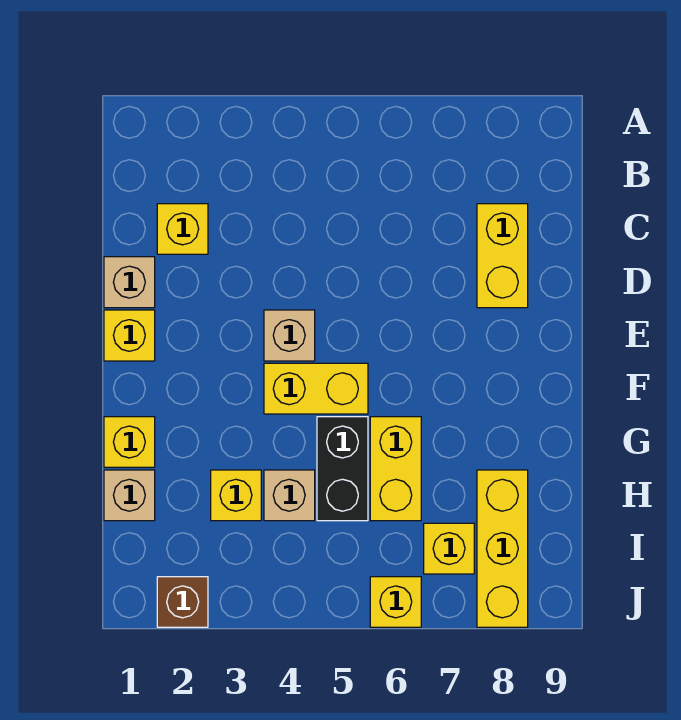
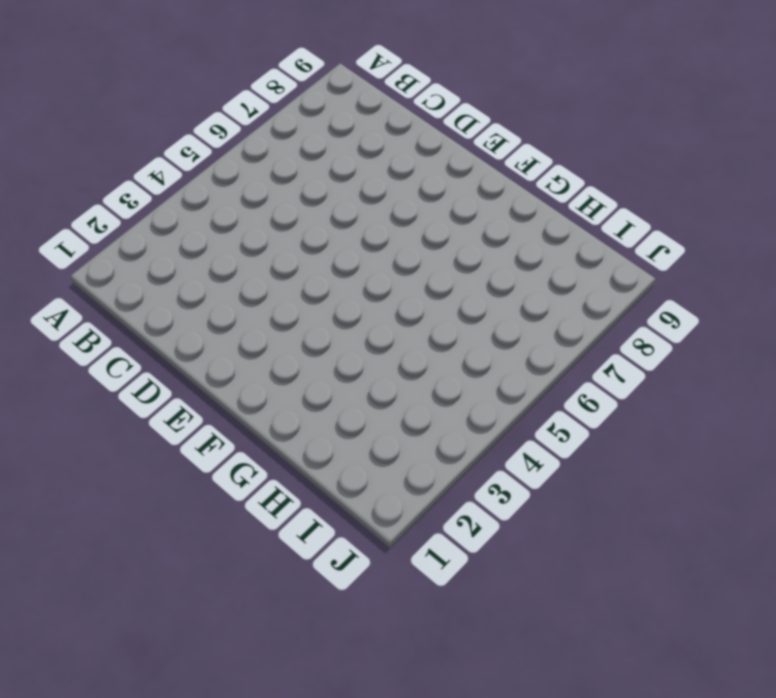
none -> yellow brick C2 level 1
none -> yellow brick C8:D8 level 1
none -> tan brick D1 level 1

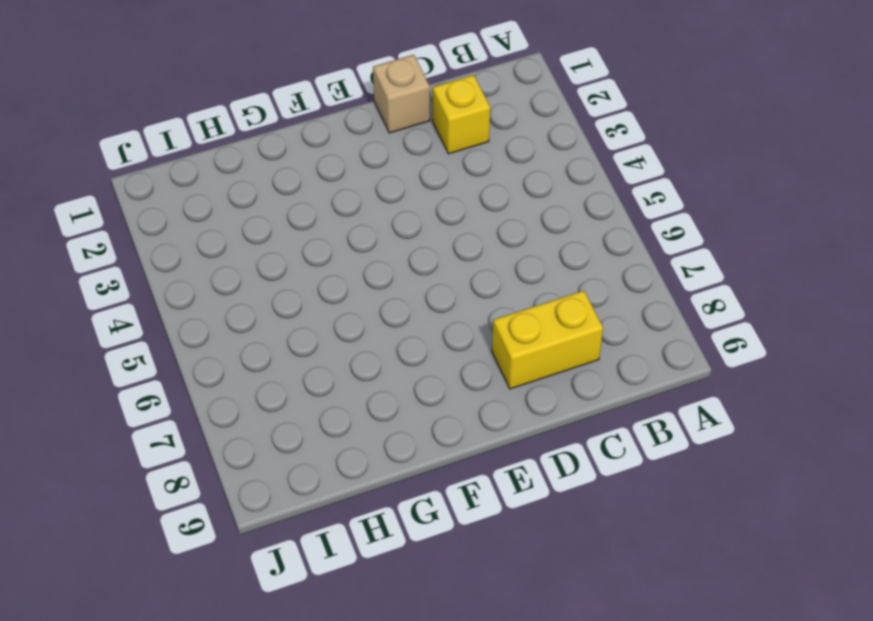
none -> yellow brick E1 level 1
none -> tan brick E4 level 1
none -> yellow brick F4:F5 level 1

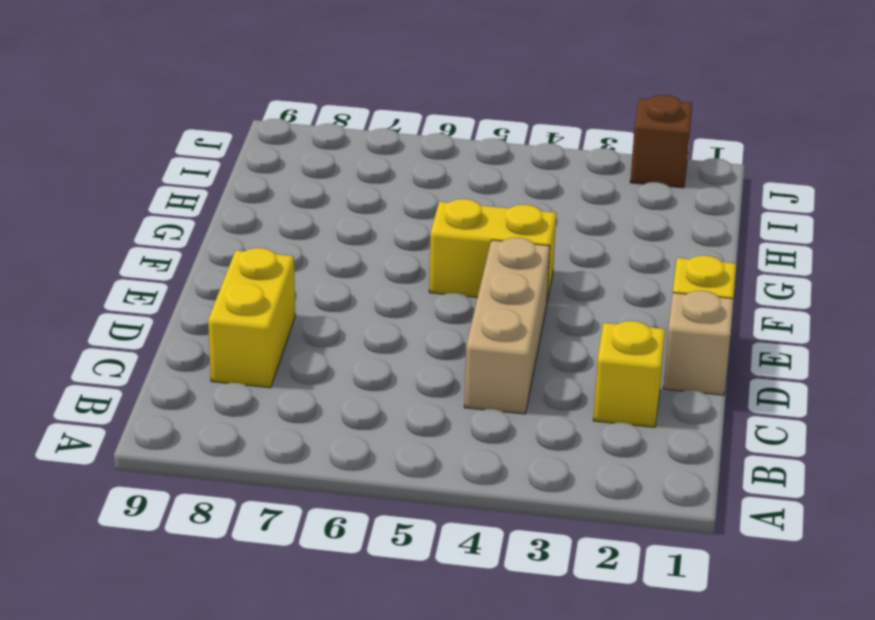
tan brick C4:E4 level 1 -> tan brick E4 level 1
none -> yellow brick G1 level 1
none -> black brick G5:H5 level 1
none -> yellow brick G6:H6 level 1

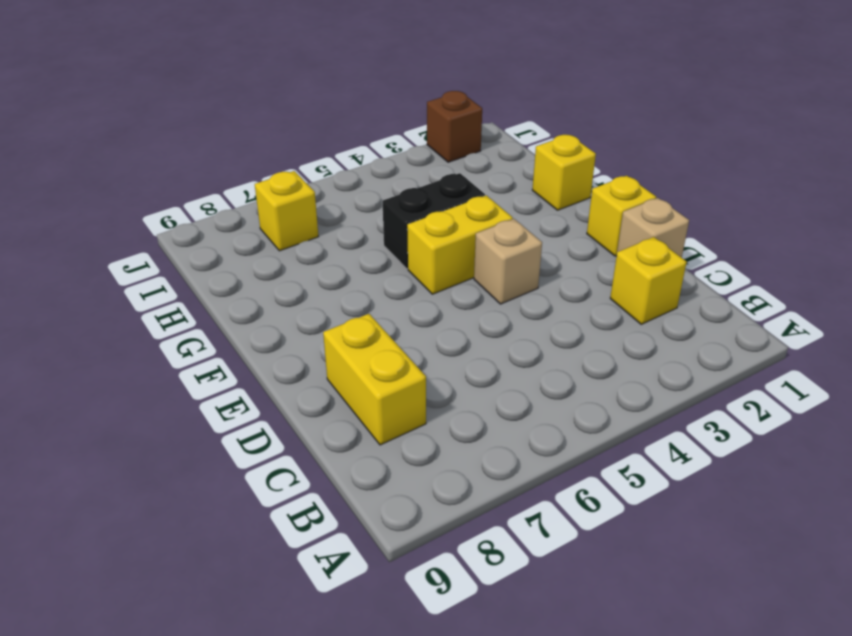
black brick G4:G5 level 1 -> black brick G5:H5 level 1
none -> yellow brick G6:H6 level 1
none -> tan brick H1 level 1
none -> yellow brick H3 level 1

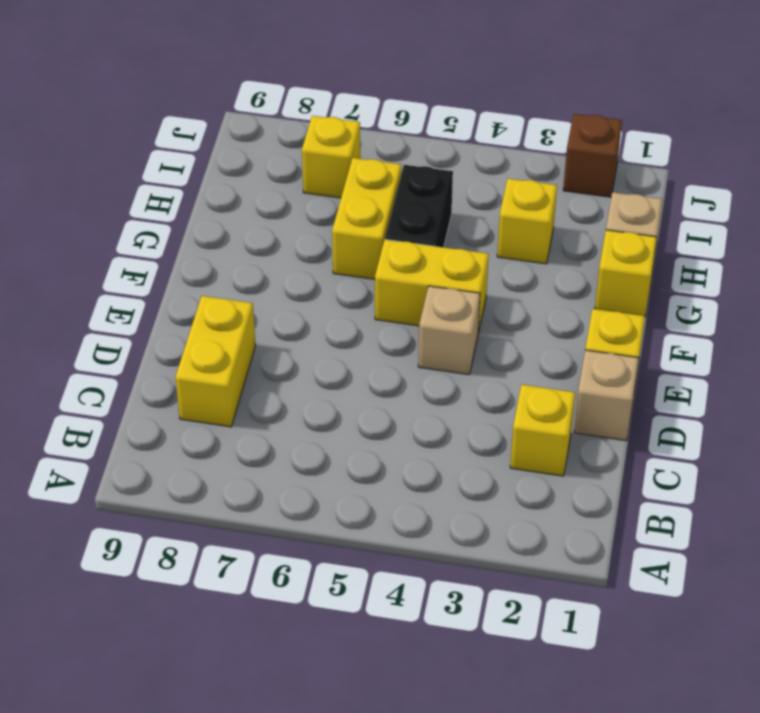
none -> tan brick H4 level 1
none -> yellow brick H8:J8 level 1
none -> yellow brick J6 level 1

